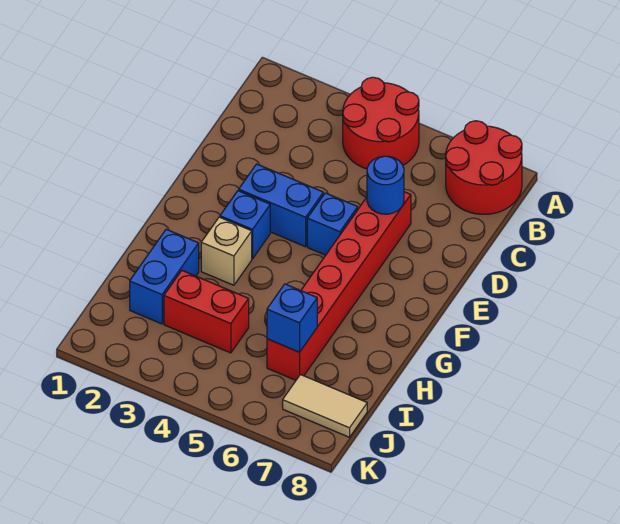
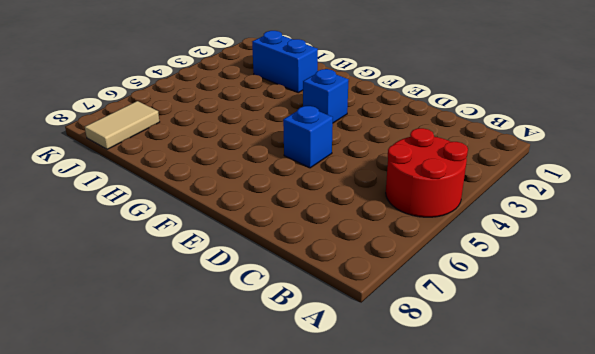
none -> red round brick A7:B8 level 1
none -> red brick D6:I6 level 1
none -> blue brick E3:E4 level 1

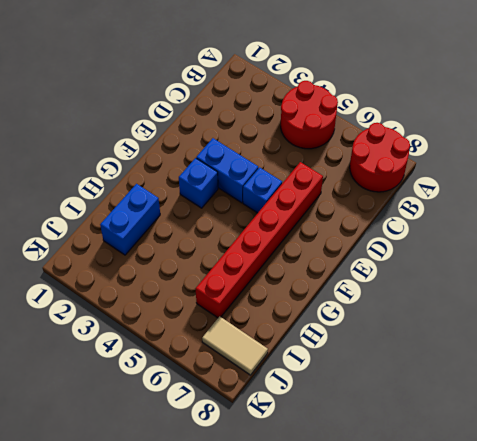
none -> tan brick G3 level 1
none -> red brick I3:I4 level 1
none -> blue round brick D6 level 2

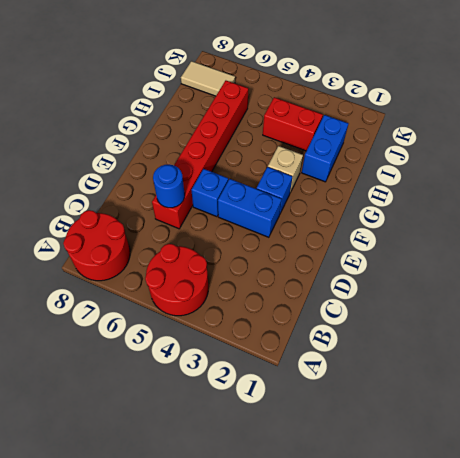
none -> blue brick I6 level 2

